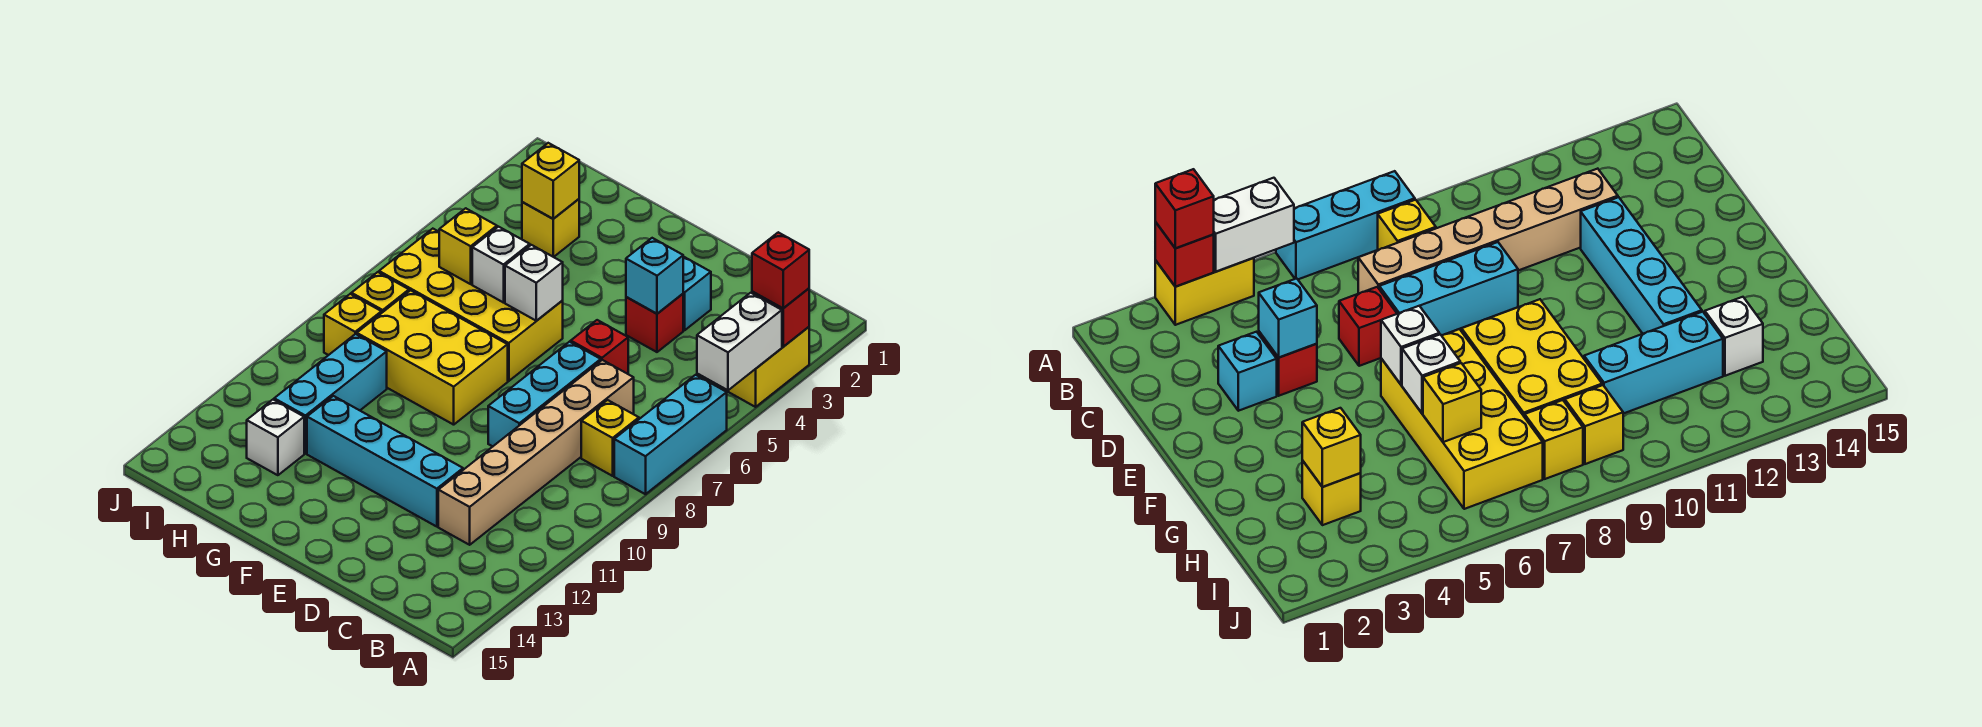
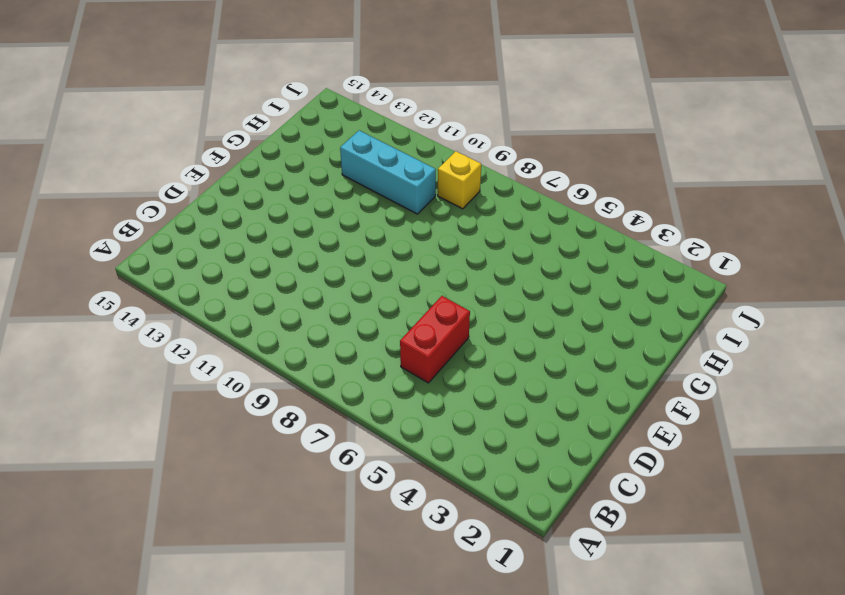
red brick C6:D6 level 1 -> red brick D6 level 1
none -> yellow brick A3:A4 level 1
none -> cyan brick A6:A8 level 1
none -> yellow brick B8 level 1

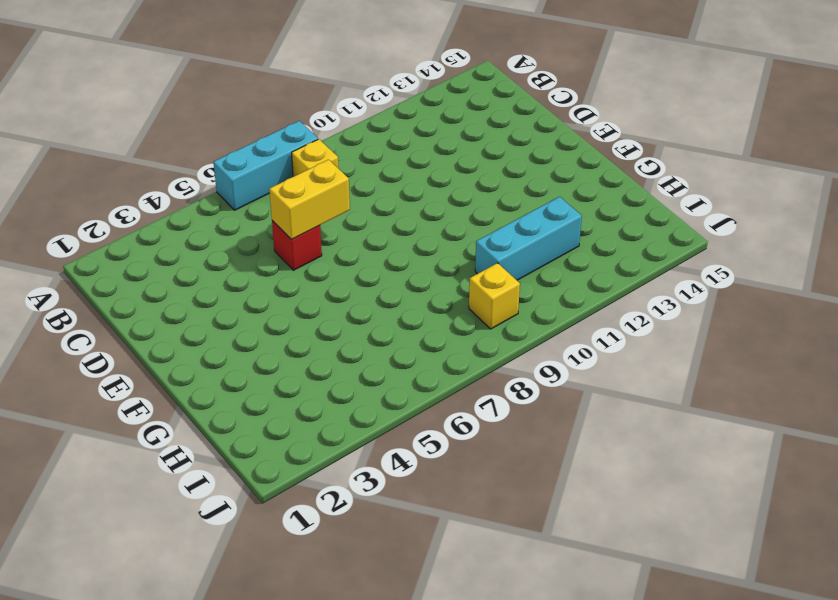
yellow brick D6:D7 level 2 -> yellow brick A3:A4 level 1
none -> tan brick C7:C12 level 1
none -> cyan brick D3 level 1
none -> red brick D4 level 1

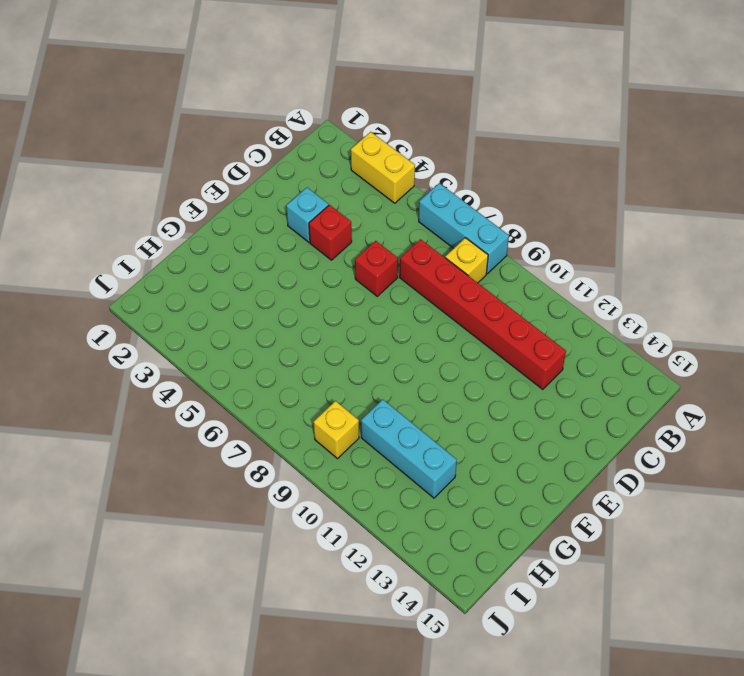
red brick C7:C12 level 1 -> tan brick C7:C12 level 1
none -> cyan brick D7:D9 level 1
none -> cyan brick D12:G12 level 1
none -> yellow brick F6:I7 level 1

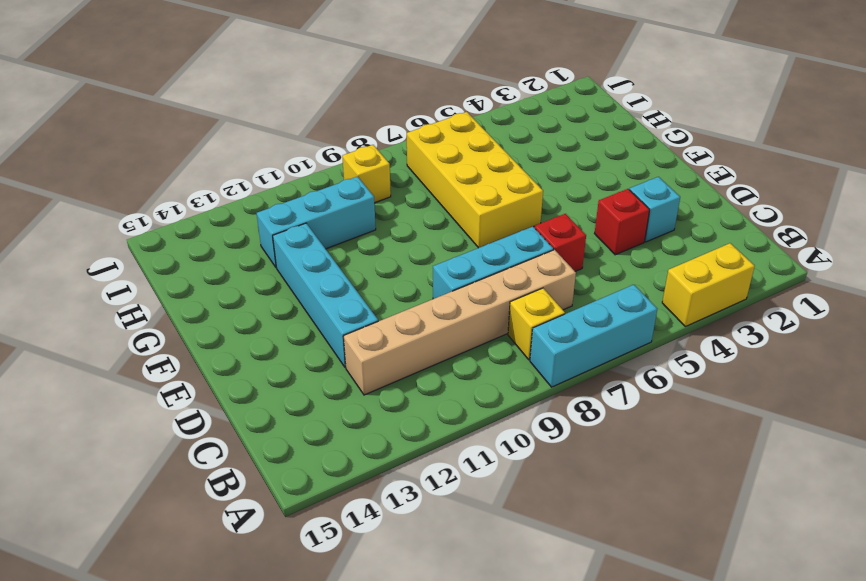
none -> yellow brick F8:H9 level 1
none -> yellow brick H3 level 1
none -> white brick H13 level 1

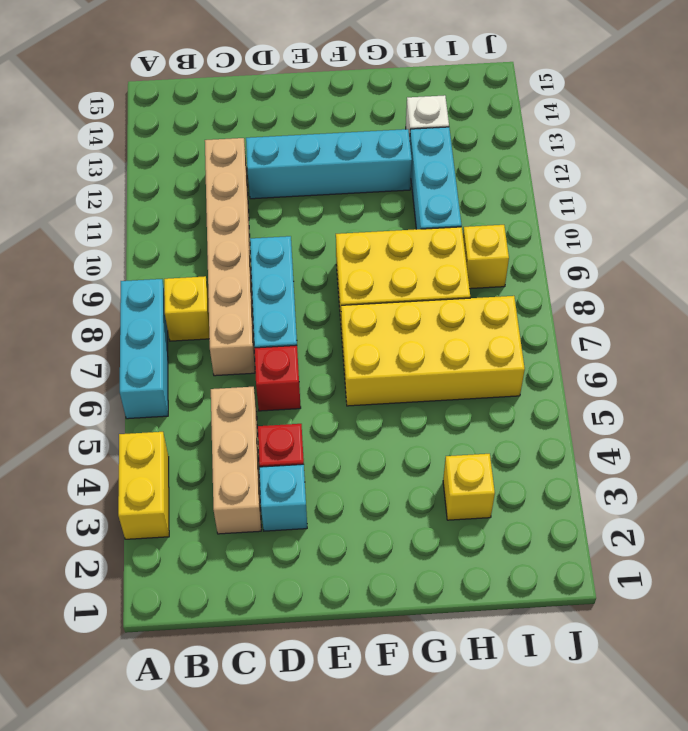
tan brick C3:C5 level 1 -> none
none -> yellow brick I8 level 1
none -> red brick A3 level 2
none -> white brick A4:A5 level 2

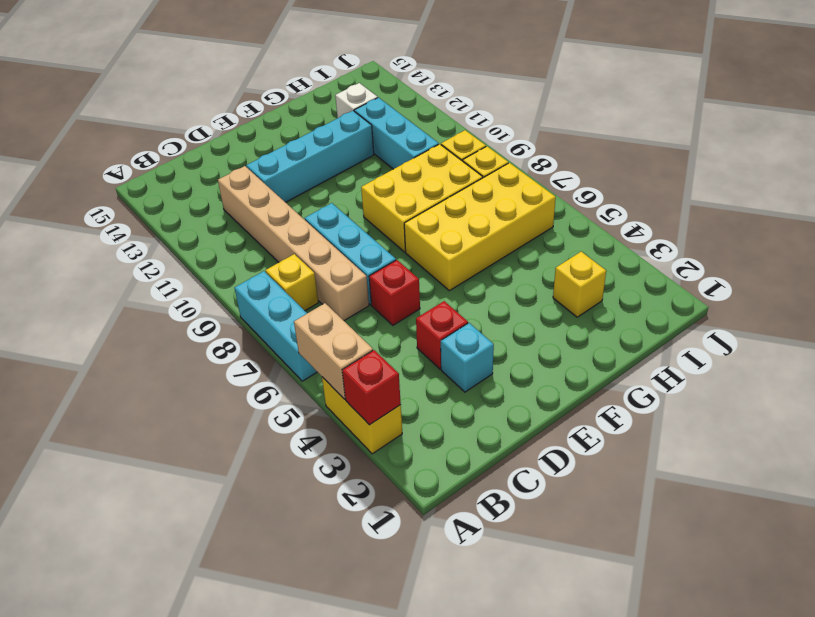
tan brick A4:A5 level 2 -> white brick A4:A5 level 2
none -> cyan brick D4 level 2
none -> white brick F6 level 2
none -> white brick G6 level 2

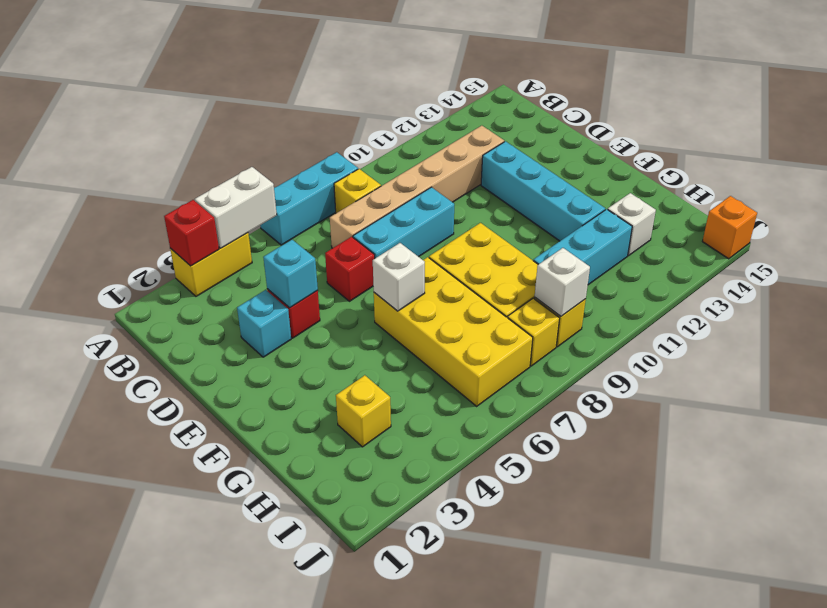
white brick I9 level 2 -> white brick G6 level 2
orange brick J15 level 1 -> none
none -> yellow brick H3 level 2
none -> yellow brick H6 level 2
none -> red brick A3 level 3

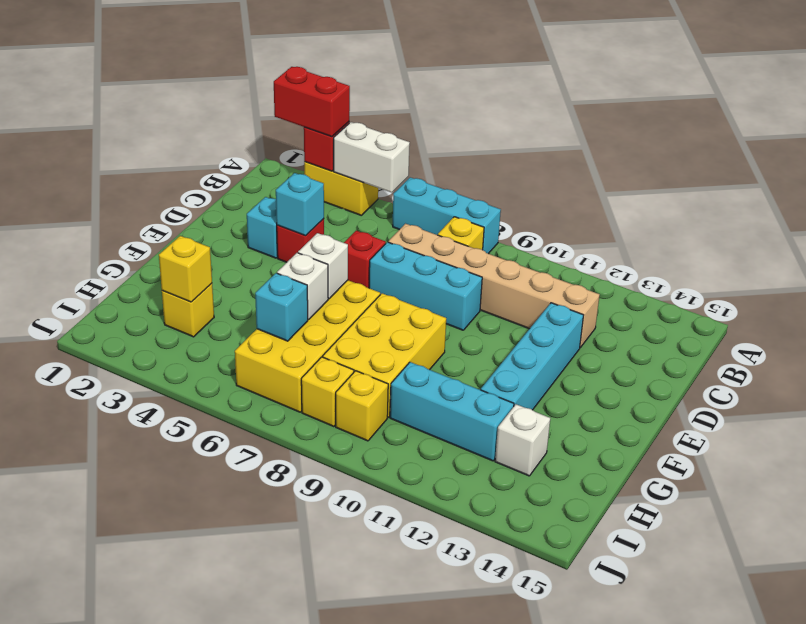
red brick A2:A3 level 3 -> red brick A3 level 3
cyan brick H6 level 2 -> yellow brick H6 level 2

